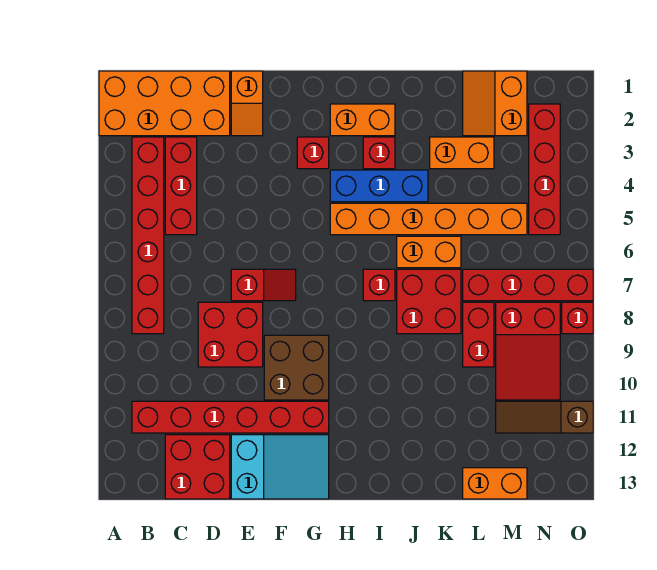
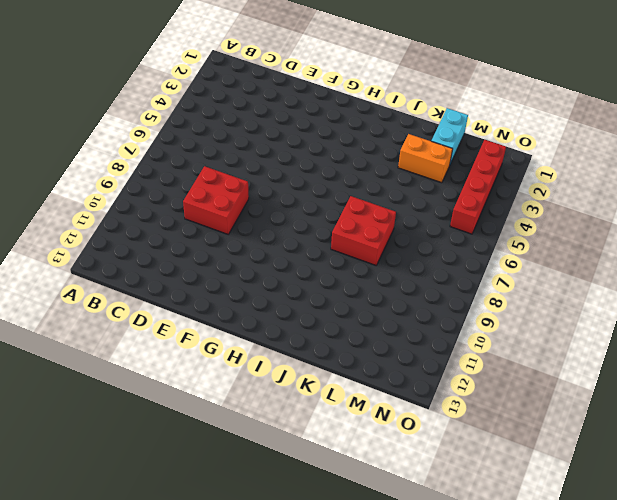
cyan brick L1:L2 level 1 -> orange slope L1:M2 level 1 top M
none -> orange brick A1:D2 level 1
none -> red brick B3:B8 level 1
none -> red brick B11:G11 level 1

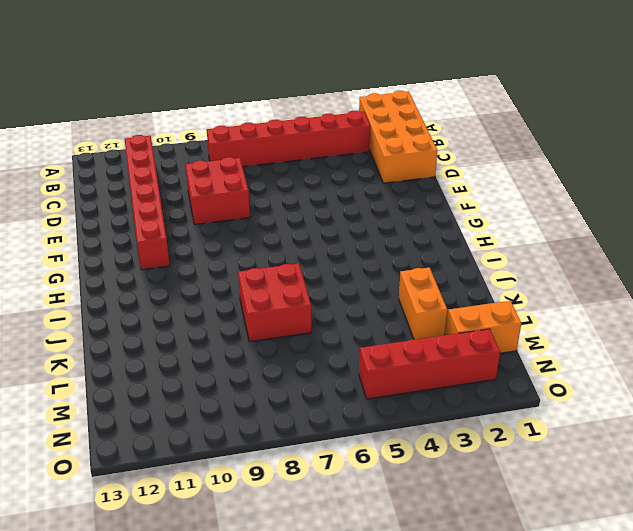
none -> red brick C3:C5 level 1
none -> red brick C12:D13 level 1
none -> orange slope E1:E2 level 1 top 1

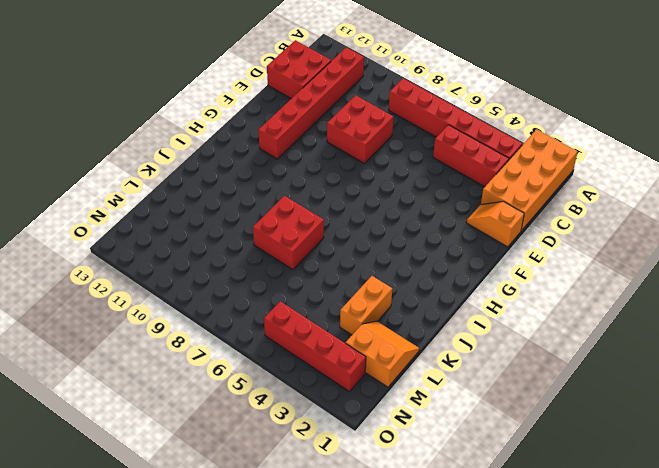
none -> red slope E7:F7 level 1 top E
none -> cyan slope E12:G13 level 1 top E
none -> brown brick F9:G10 level 1

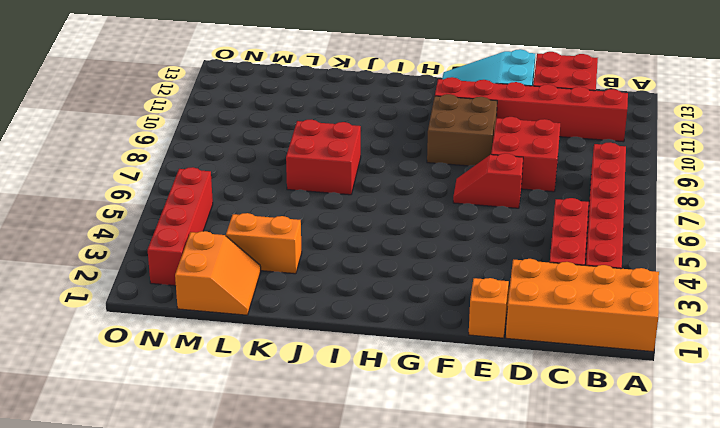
none -> red brick G3 level 1
none -> orange brick H2:I2 level 1
none -> blue brick H4:J4 level 1

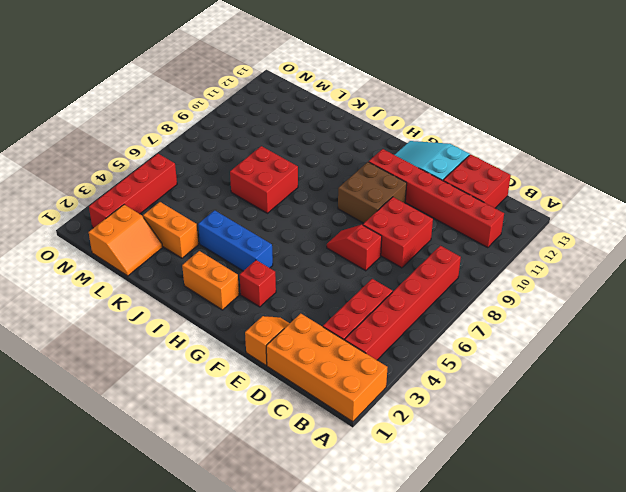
none -> orange brick H5:M5 level 1
none -> red brick I3 level 1
none -> red brick I7 level 1

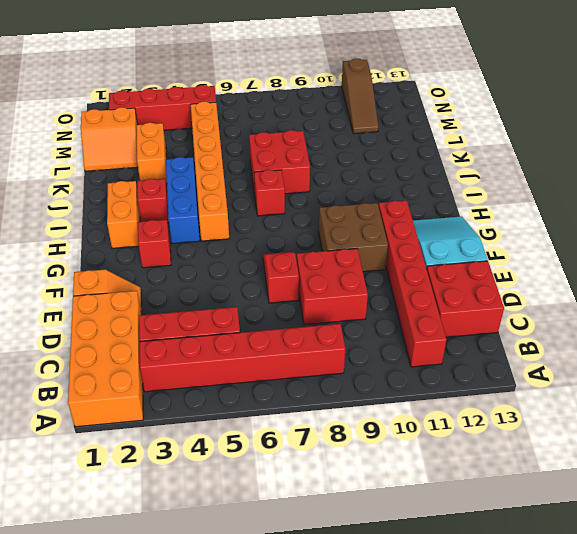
none -> orange brick J6:K6 level 1
none -> red brick L7:O7 level 1
none -> red brick L8:L9 level 1

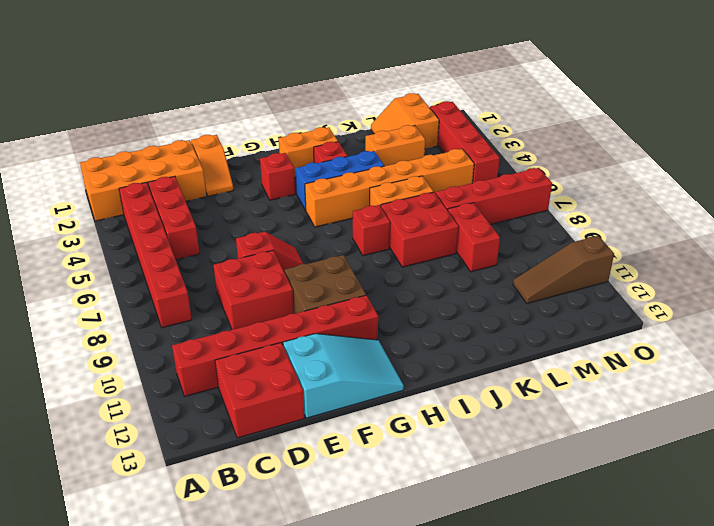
none -> orange brick L13:M13 level 1
none -> red slope M8:N10 level 1 top 8
none -> red brick O8 level 1

